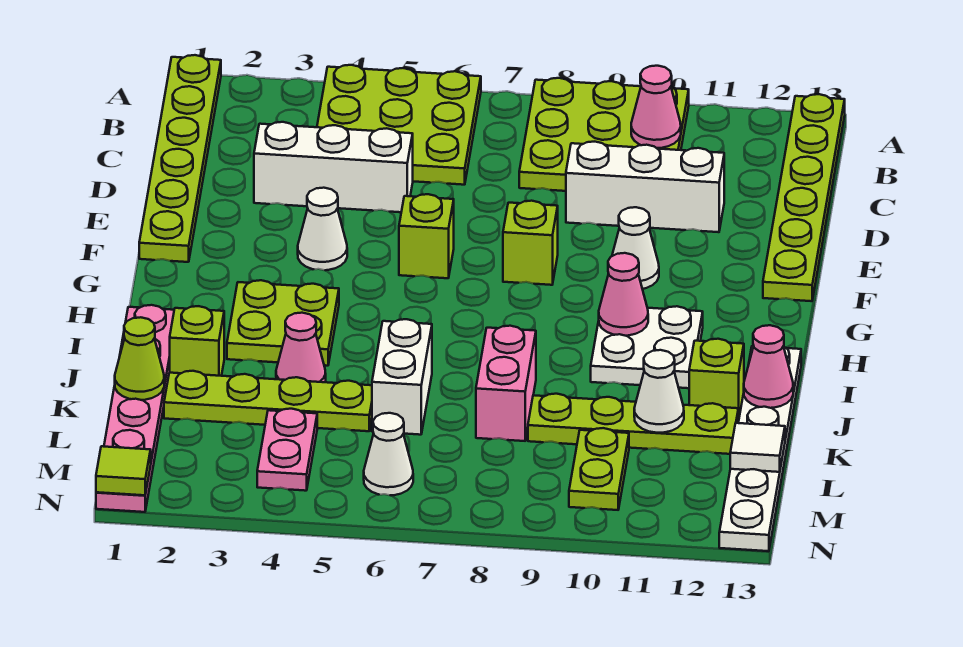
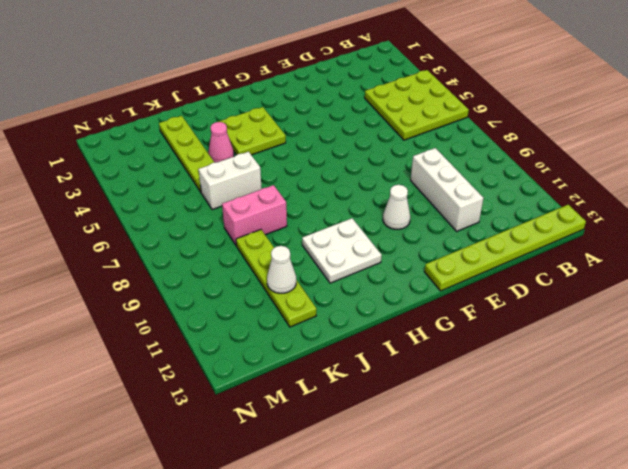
none -> lime plate A1:F1 level 1
none -> lime plate A8:C10 level 1
none -> white brick D3:D5 level 1
none -> white cone F4 level 1

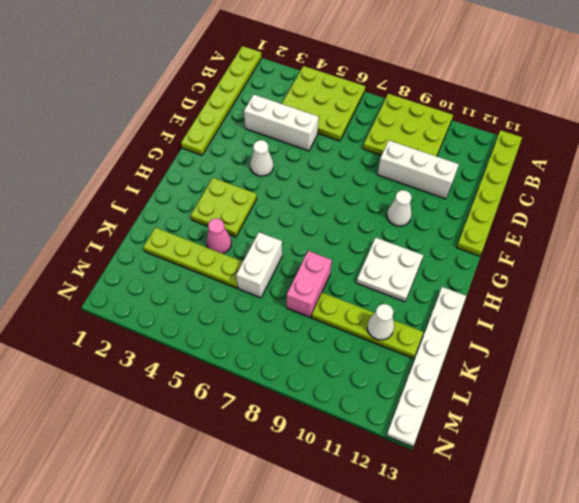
none -> lime brick F6 level 1
none -> lime brick F8 level 1
none -> pink plate I1:N1 level 1
none -> lime brick J2 level 1

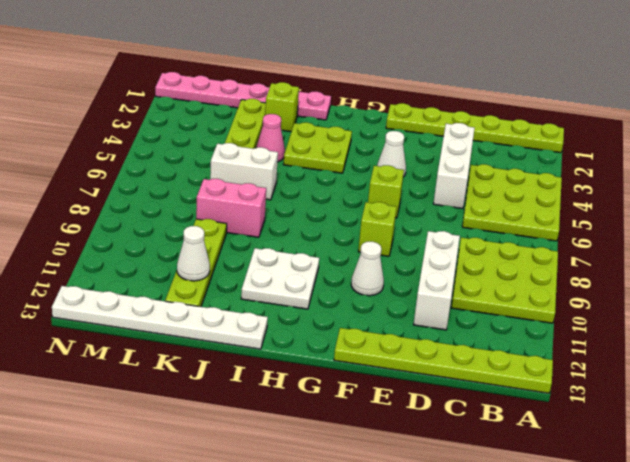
none -> lime brick J12 level 1
none -> pink plate L4:M4 level 1
none -> lime plate L10:M10 level 1
none -> white cone M6 level 1

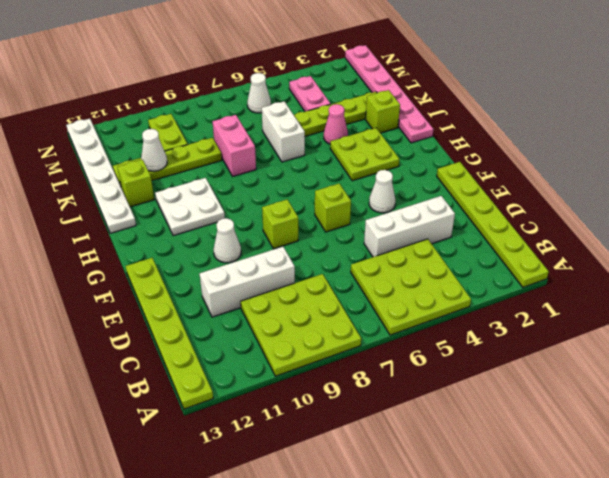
none -> pink cone B10 level 2
none -> pink cone H10 level 2
none -> pink cone J13 level 2
none -> lime cone K1 level 2

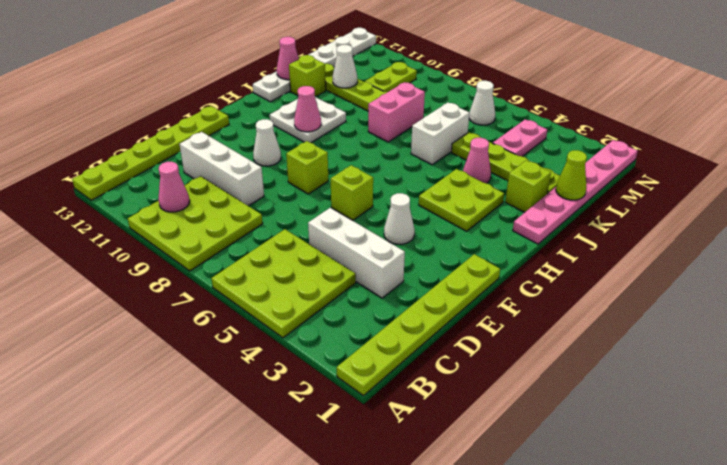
none -> white tile L13 level 2
none -> lime tile N1 level 2

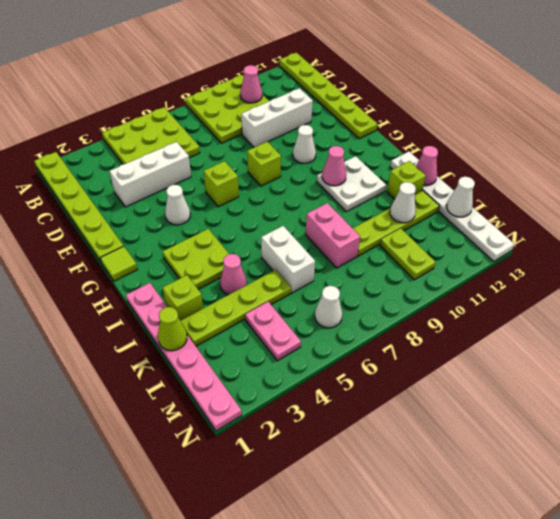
lime tile G1 level 1 -> lime tile N1 level 2
white cone L13 level 2 -> white tile L13 level 2

